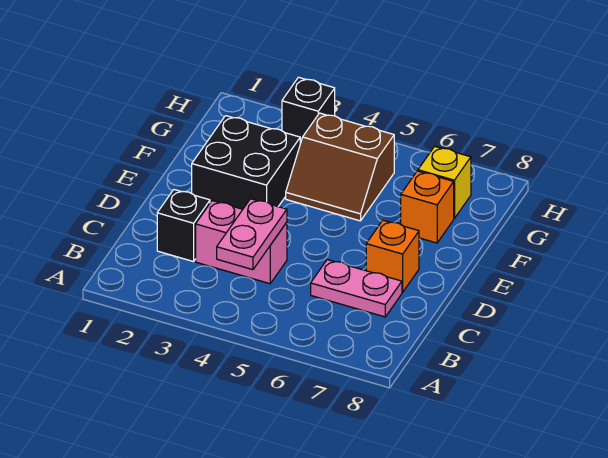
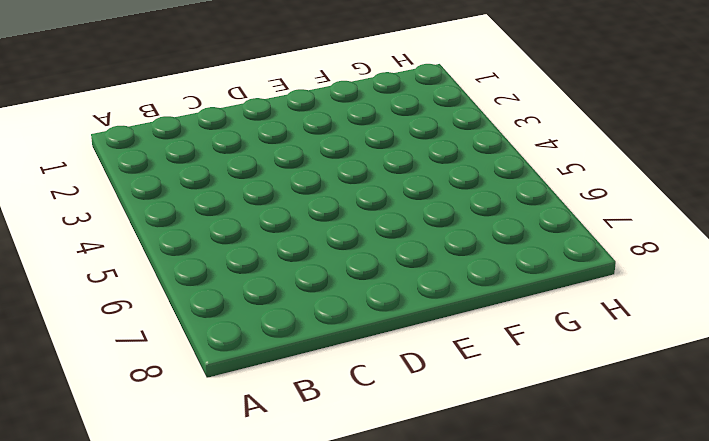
none -> black brick C2 level 1
none -> pink brick C3:C4 level 1

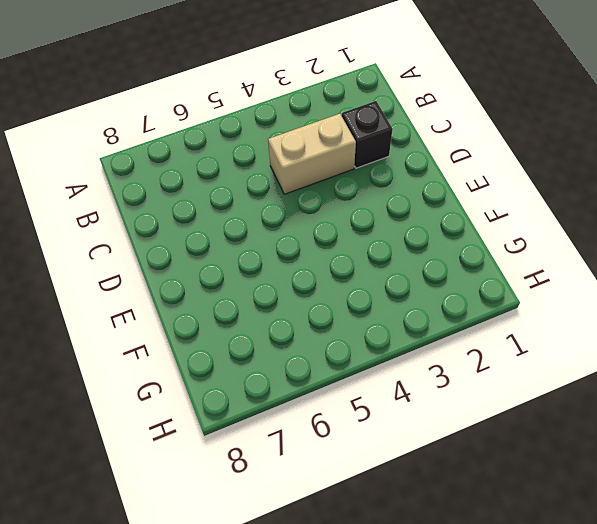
tan brick C3:C4 level 1 -> pink brick C3:C4 level 1
none -> pink plate C6:C7 level 1
none -> orange brick D7 level 1

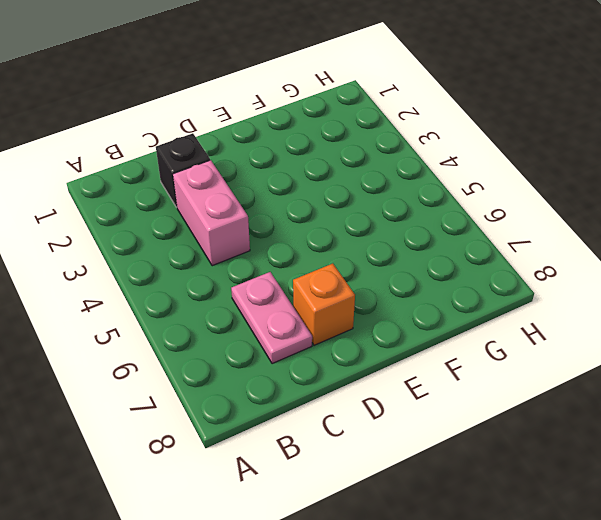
none -> black brick E2:F3 level 1
none -> brown slope F4:G5 level 1 top G

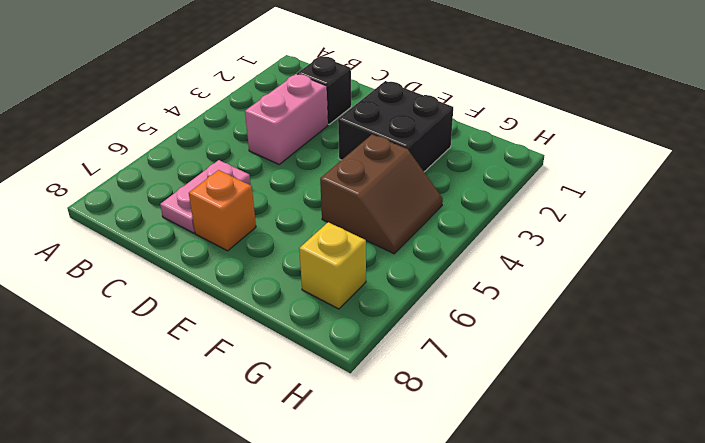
brown slope F4:G5 level 1 top F -> brown slope F4:G5 level 1 top G
none -> orange brick F7 level 1
none -> black brick H3 level 1

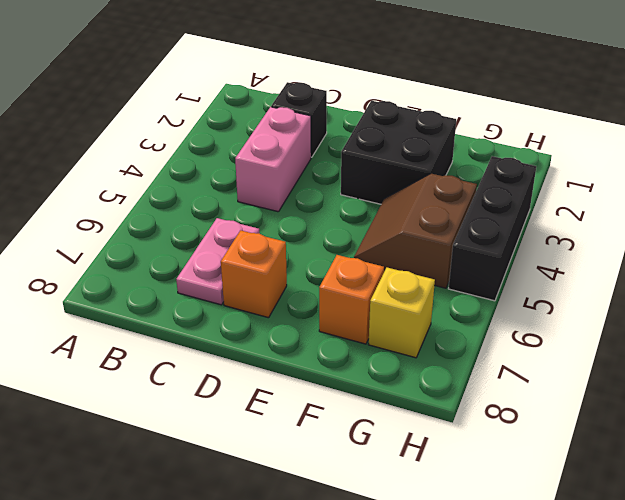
black brick H3:H5 level 1 -> black brick H3 level 1
none -> pink plate B4:C4 level 2

